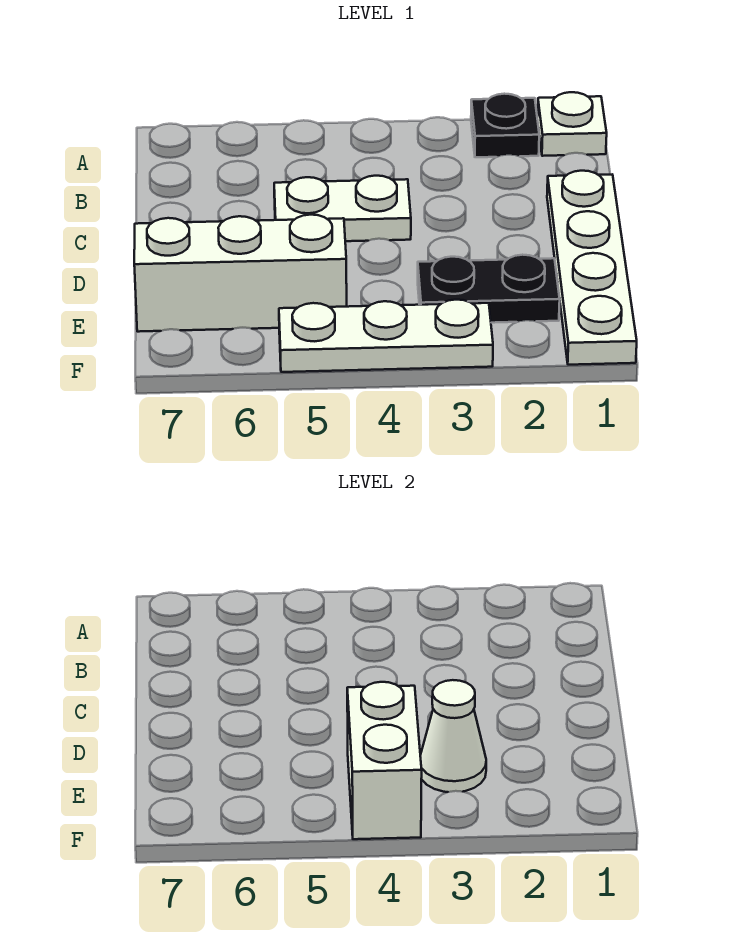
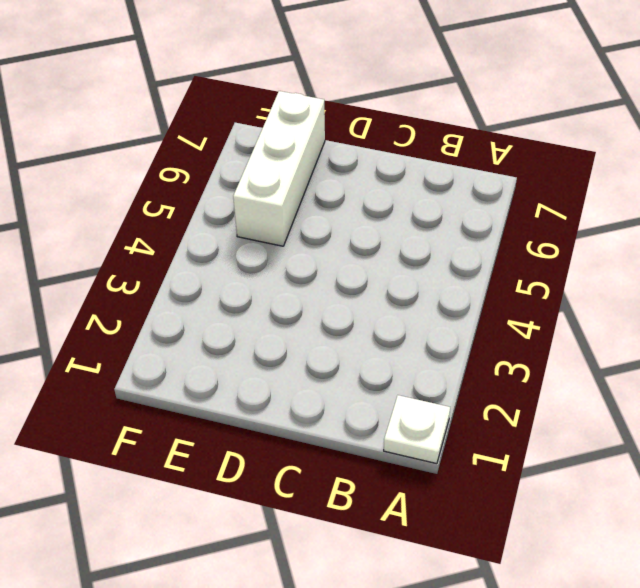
none -> black plate A2 level 1
none -> white plate C1:F1 level 1

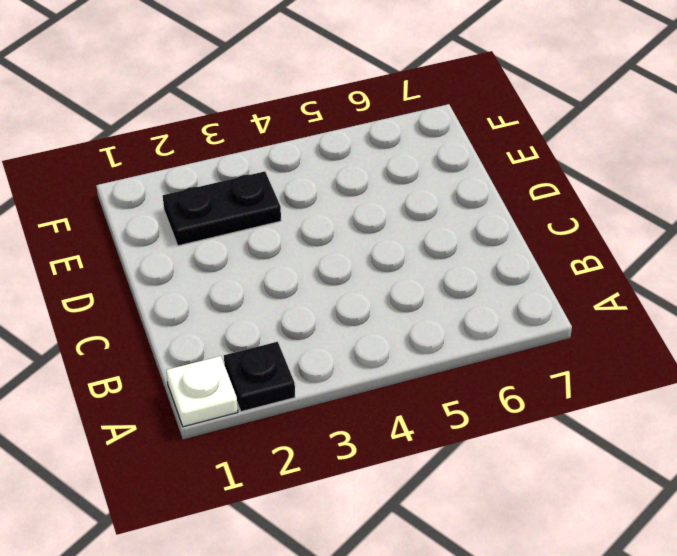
none -> white plate C1:F1 level 1
none -> white plate C4:C5 level 1

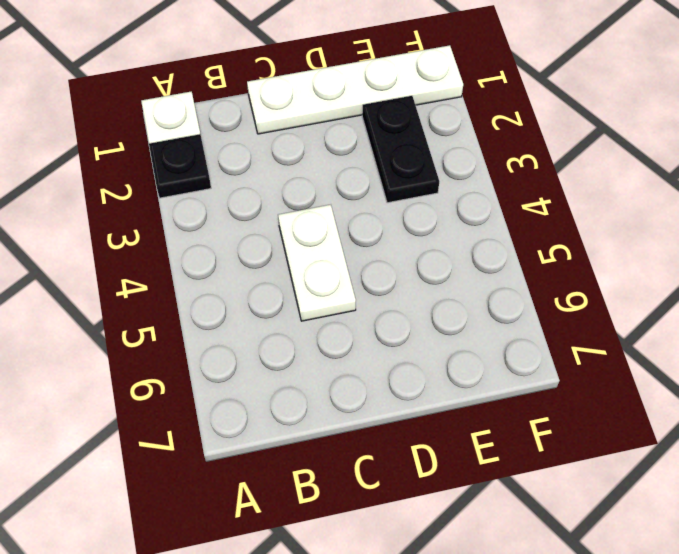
none -> white brick E5:E7 level 1
none -> white plate F3:F5 level 1

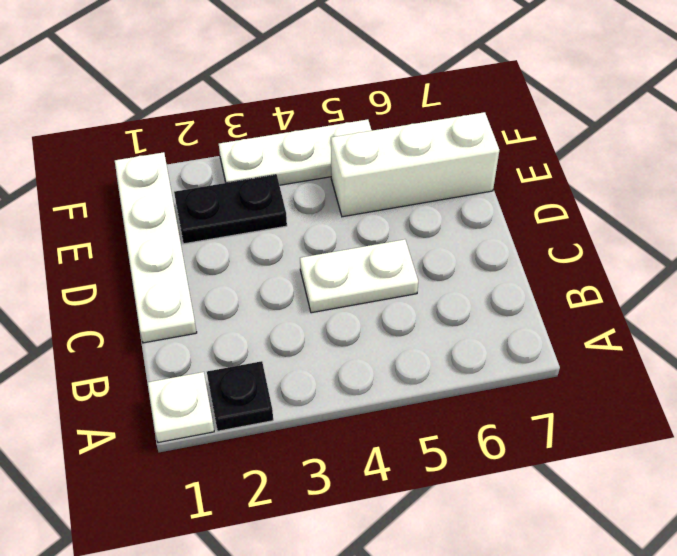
none -> white cone E3 level 2
none -> white brick E4:F4 level 2

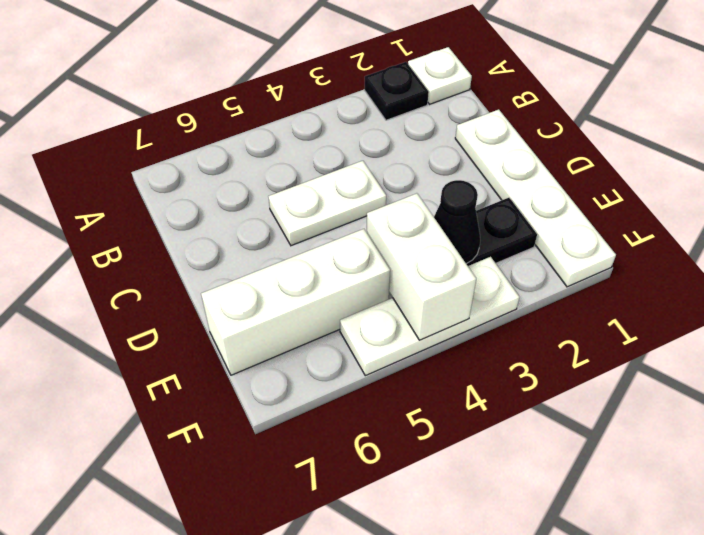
black cone E3 level 2 -> white cone E3 level 2

